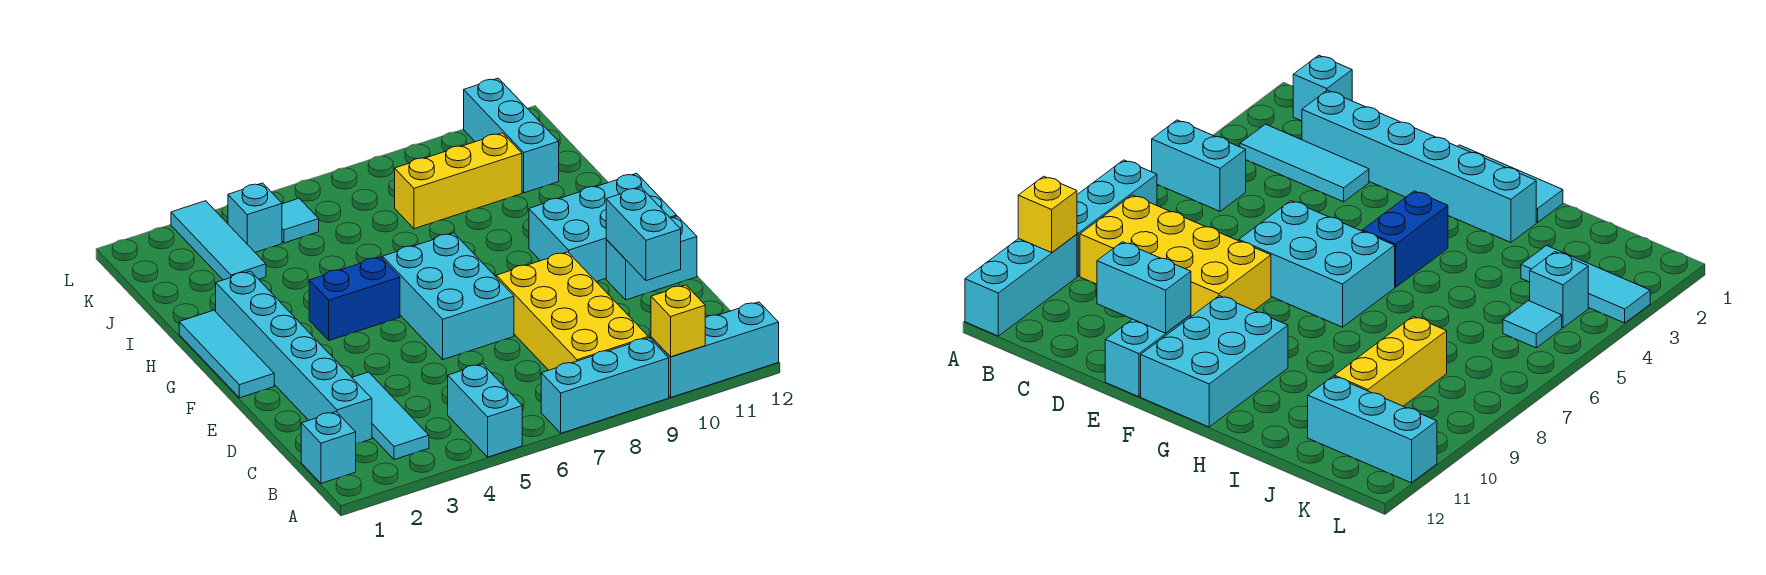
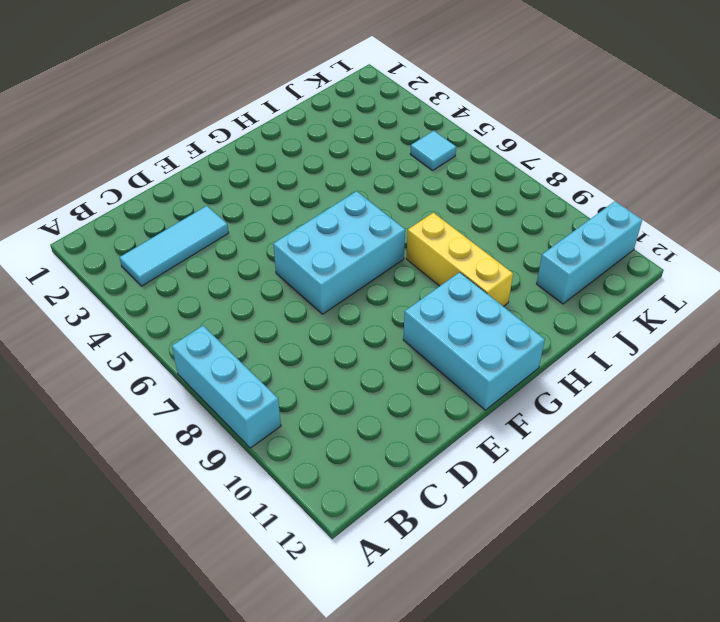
yellow brick H8:H10 level 1 -> yellow brick J8:J10 level 1
none -> cyan brick A5:B5 level 1
none -> cyan brick A10:A12 level 1
none -> cyan brick B1 level 1

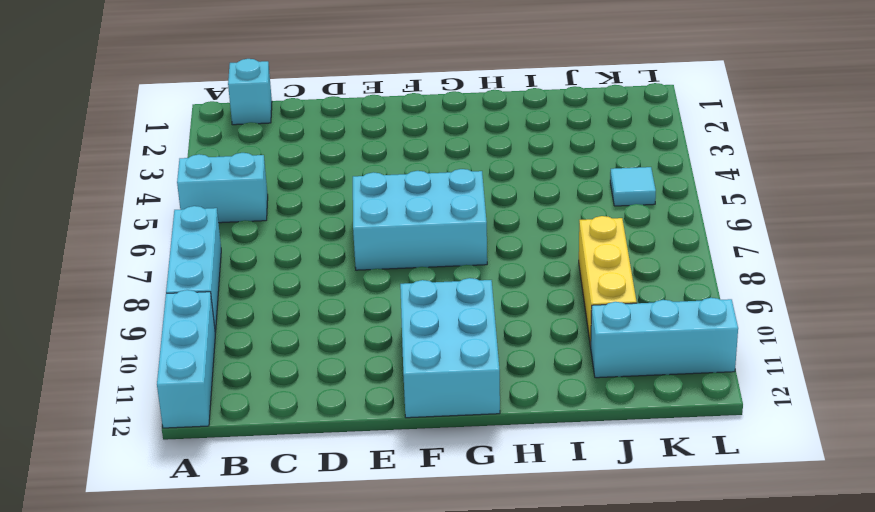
none -> cyan tile B3:D3 level 1
none -> yellow brick B8:E9 level 1
none -> cyan brick C2:H2 level 1

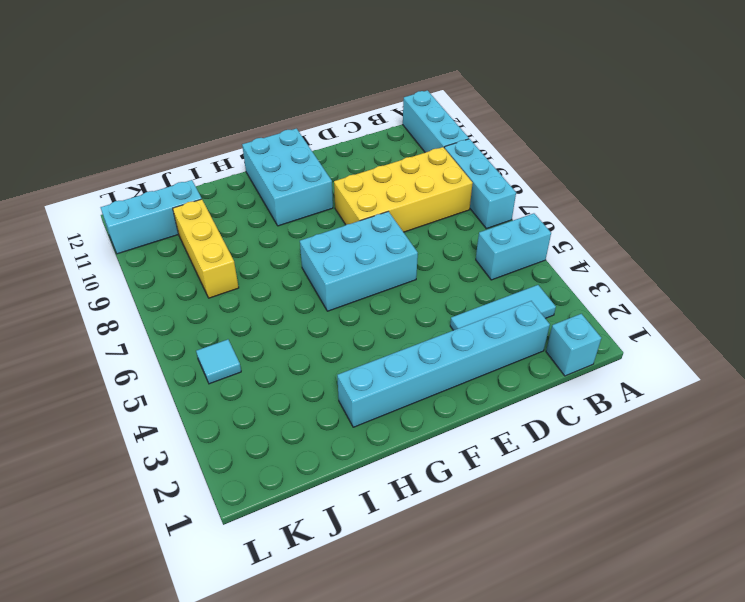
none -> cyan brick E11:E12 level 1
none -> cyan tile F1:H1 level 1
none -> blue brick G4:G5 level 1

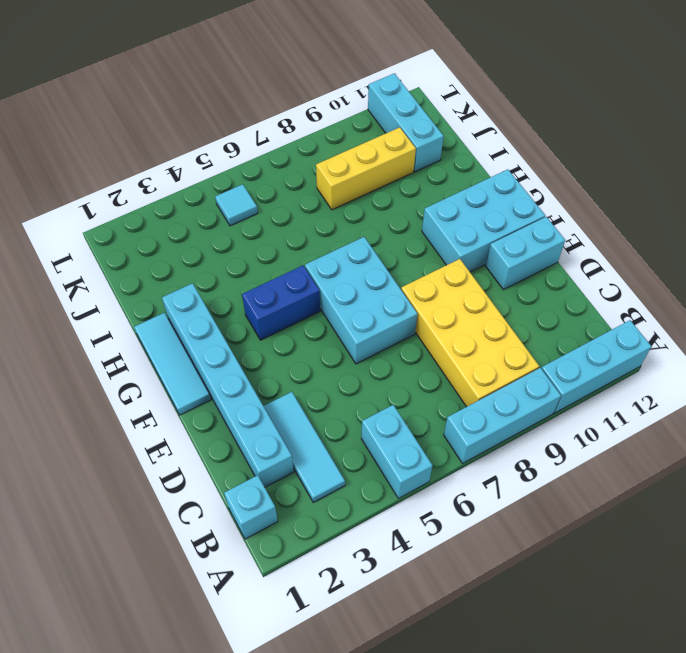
none -> cyan tile J3:L3 level 1
none -> cyan brick K4 level 1
none -> yellow brick A10 level 2

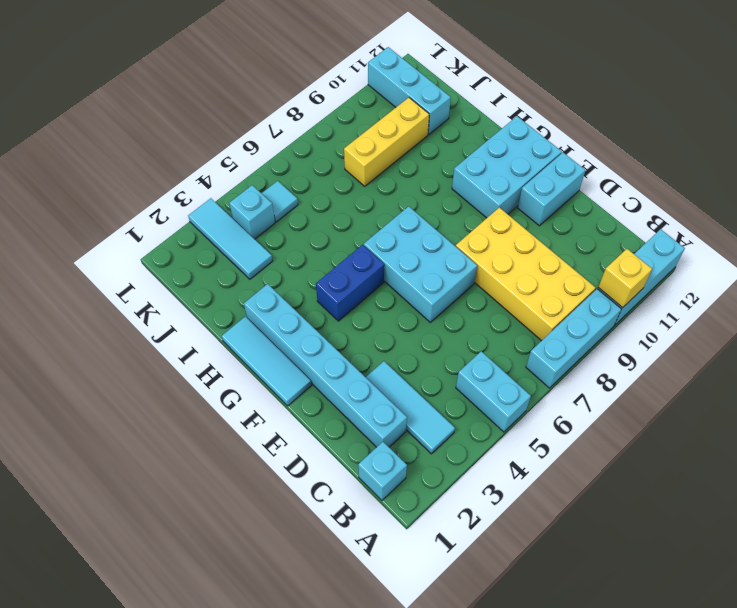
none -> cyan brick D11:E11 level 2

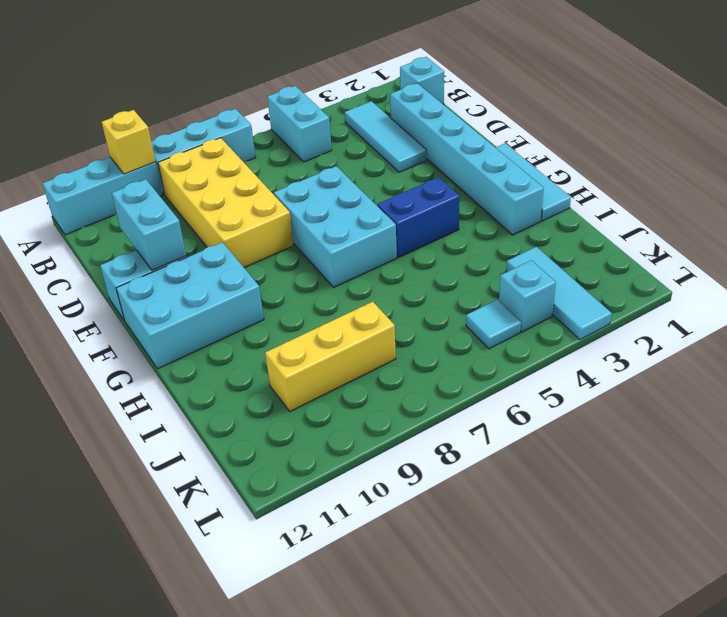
none -> cyan brick J11:L11 level 1

